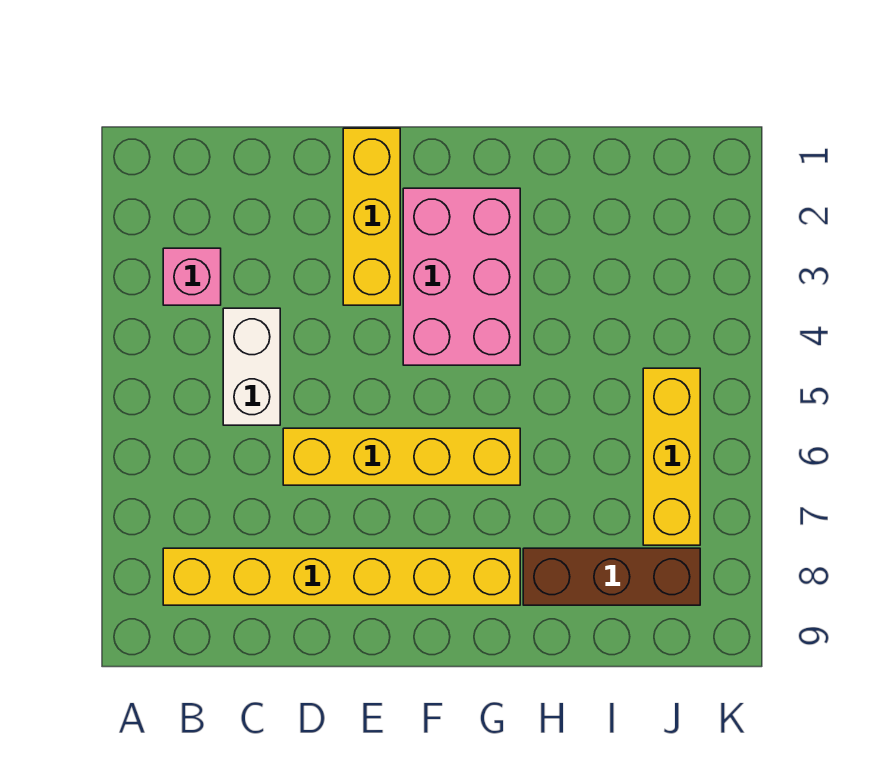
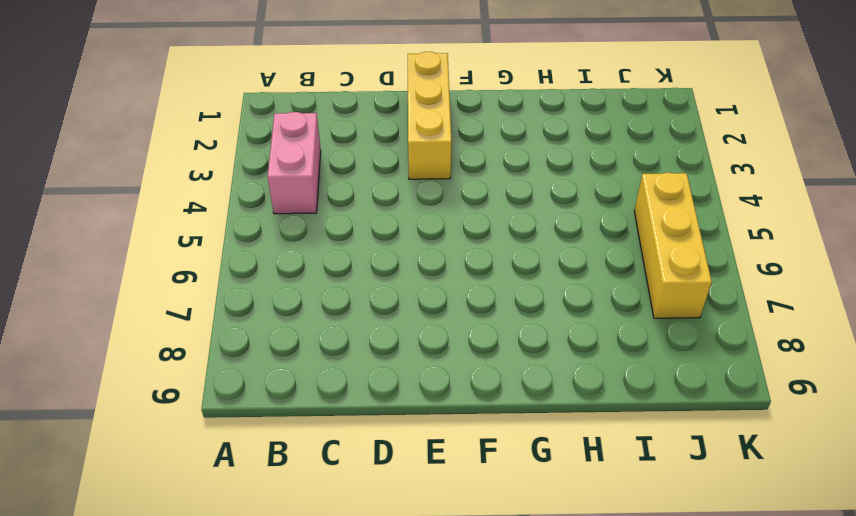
pink brick B3:B4 level 1 -> pink brick B3 level 1
none -> yellow brick B8:G8 level 1
none -> white brick C4:C5 level 1

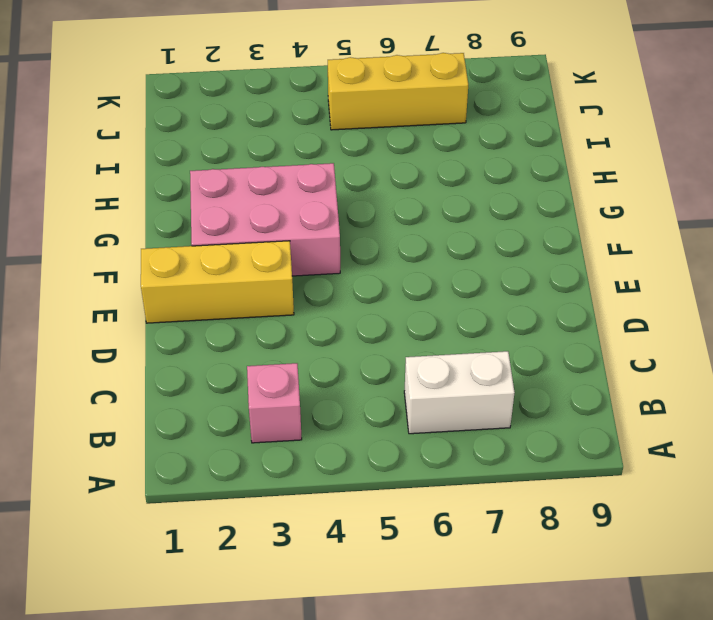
white brick B6:B7 level 1 -> white brick C4:C5 level 1
none -> yellow brick B8:G8 level 1
none -> yellow brick D6:G6 level 1

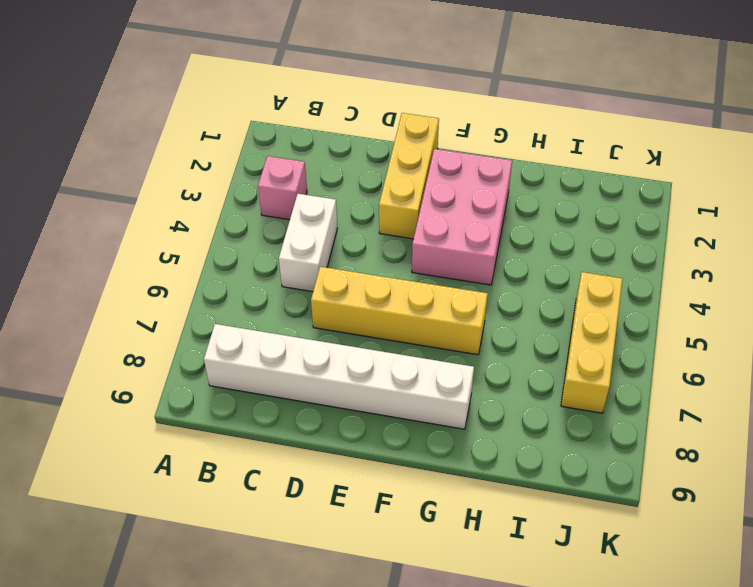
white brick B8:G8 level 1 -> yellow brick B8:G8 level 1
none -> brown brick H8:J8 level 1

